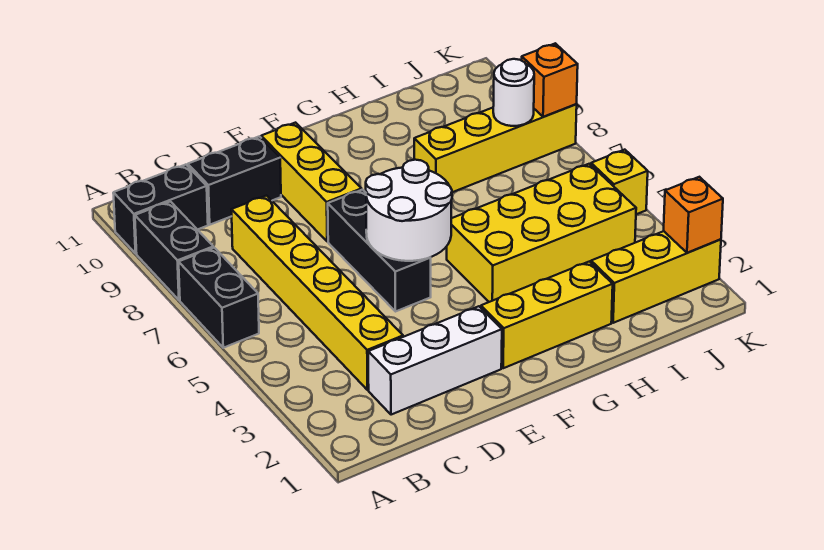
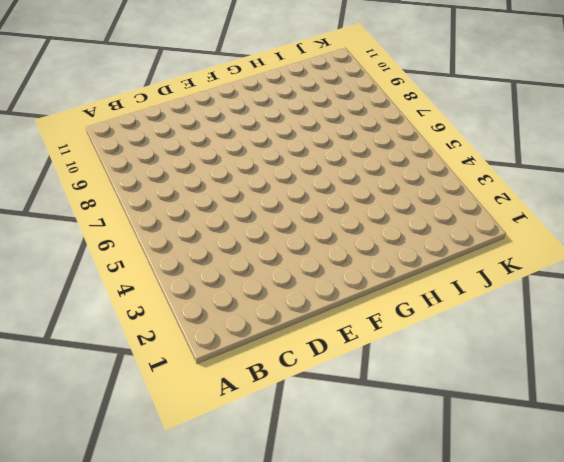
none -> black brick A6:A7 level 1
none -> black brick A8:A9 level 1
none -> black brick A10:B10 level 1

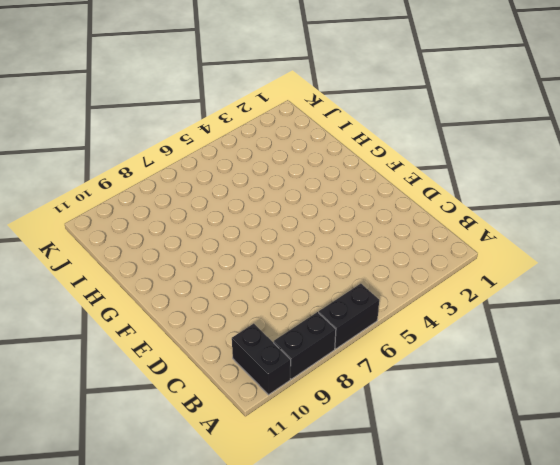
none -> white brick C2:E2 level 1
none -> yellow brick C3:C8 level 1
none -> black brick C10:D10 level 1

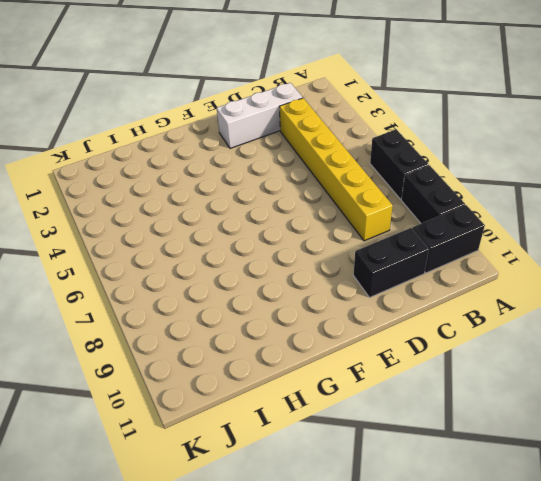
none -> black brick E5:E7 level 1
none -> yellow brick E8:E10 level 1
none -> yellow brick F2:H2 level 1

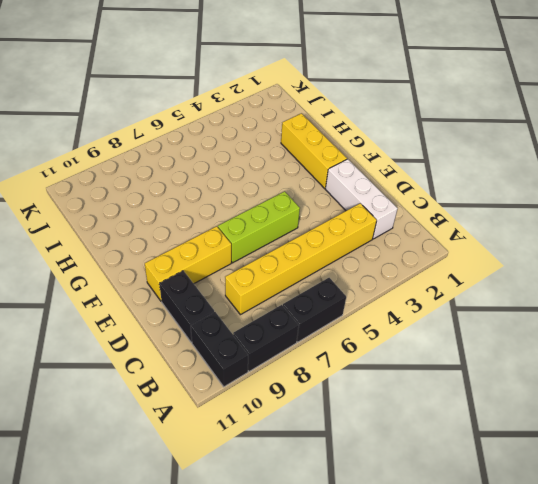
lime brick E5:E7 level 1 -> black brick E5:E7 level 1
none -> yellow brick G4:J5 level 1
none -> yellow brick H8:K8 level 1
none -> yellow brick I2:K2 level 1

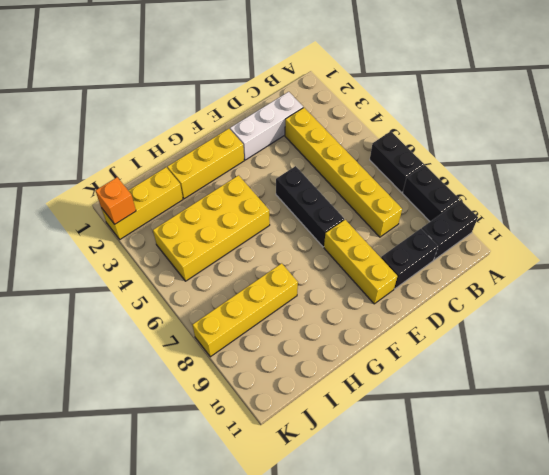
none -> yellow brick K5 level 1
none -> white round brick E5:F6 level 2
none -> white round brick J8 level 2

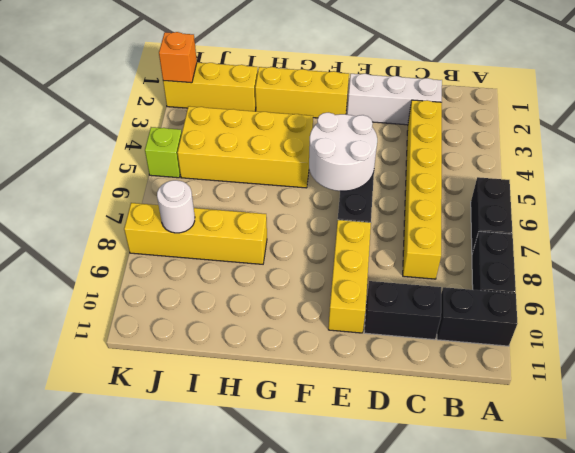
lime brick K5 level 1 -> yellow brick K5 level 1
none -> orange brick K8 level 2

